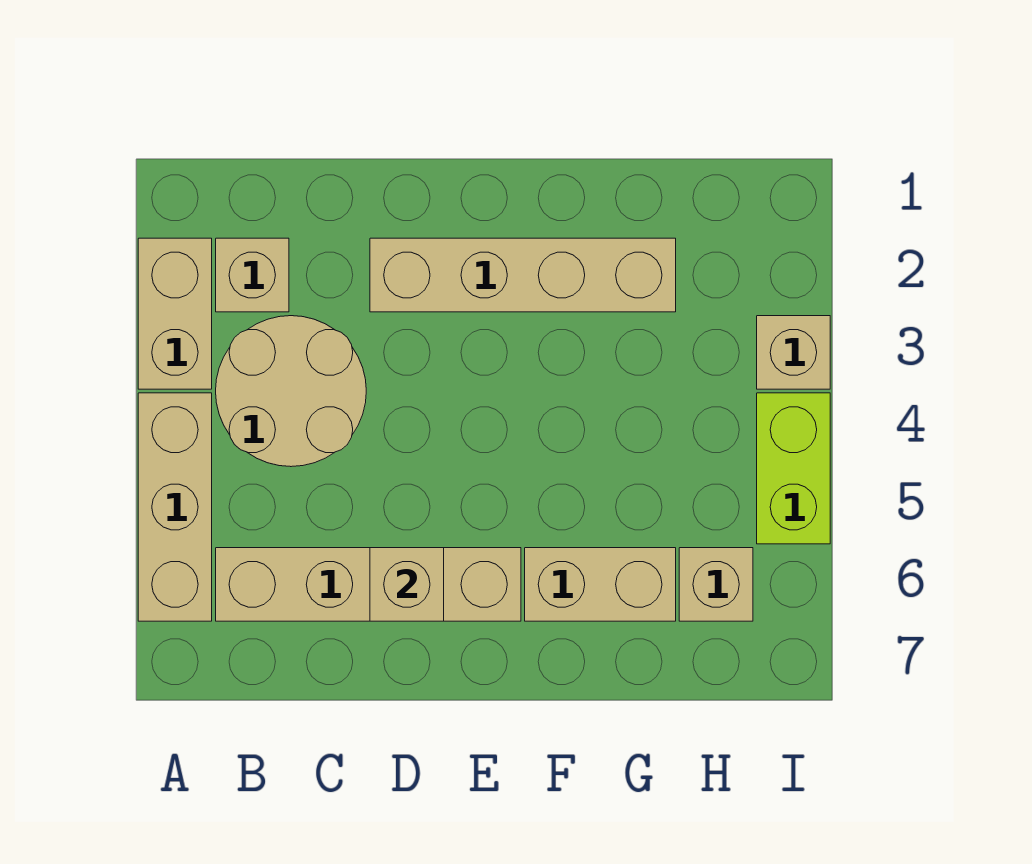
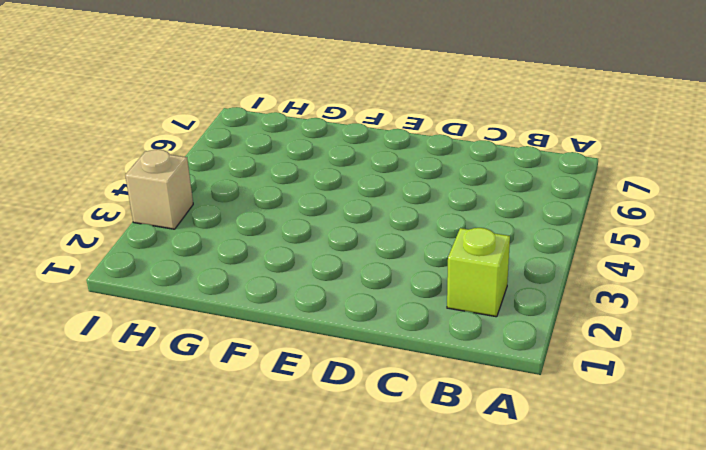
lime brick B2 level 1 -> tan brick B2 level 1
none -> tan brick A2:A3 level 1
none -> tan brick A4:A6 level 1

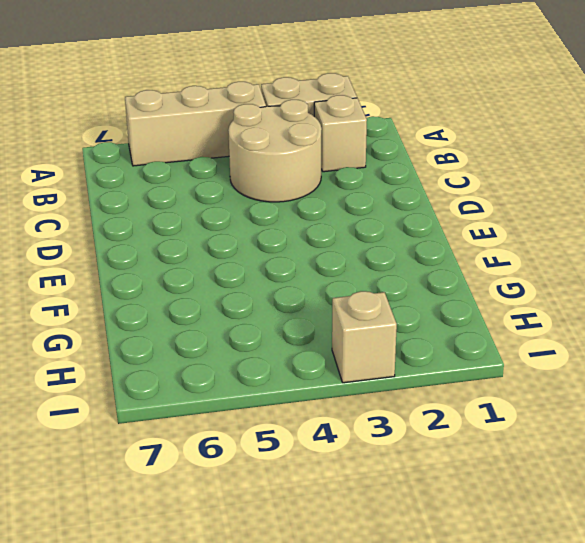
none -> tan brick B6:E6 level 1
none -> tan brick D2:G2 level 1

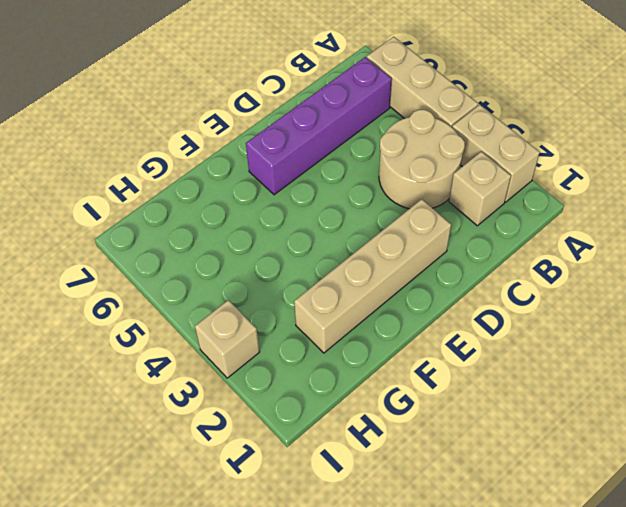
purple brick B6:E6 level 1 -> tan brick B6:E6 level 1
none -> tan brick F6:G6 level 1
none -> tan brick H6 level 1

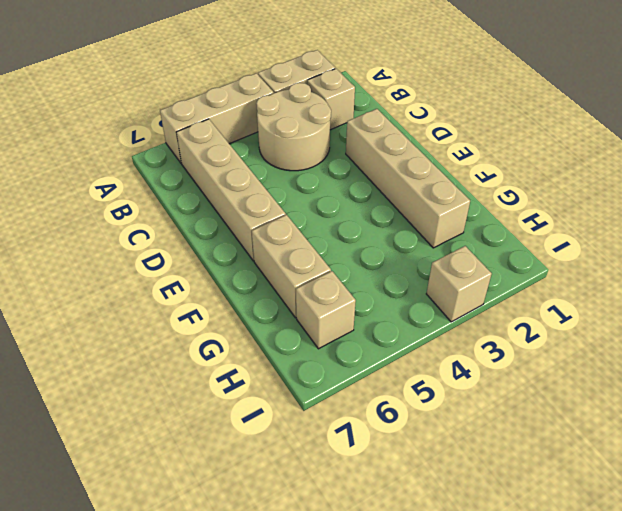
none -> lime brick I4:I5 level 1
none -> tan brick D6 level 2

